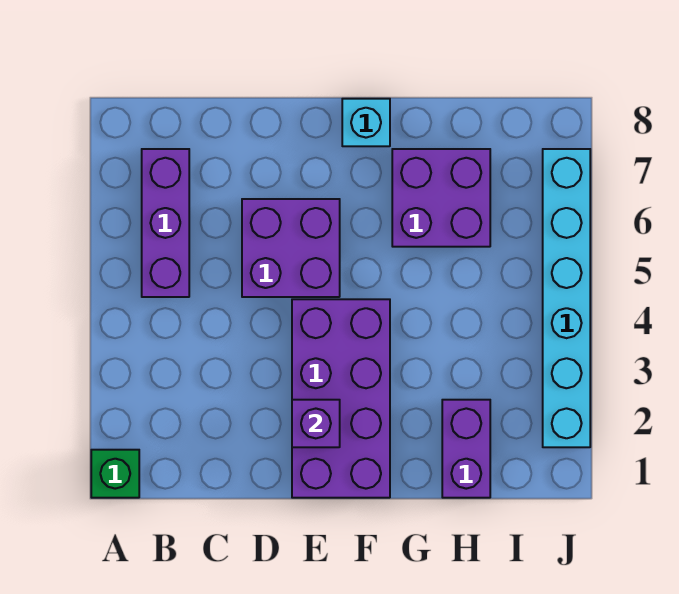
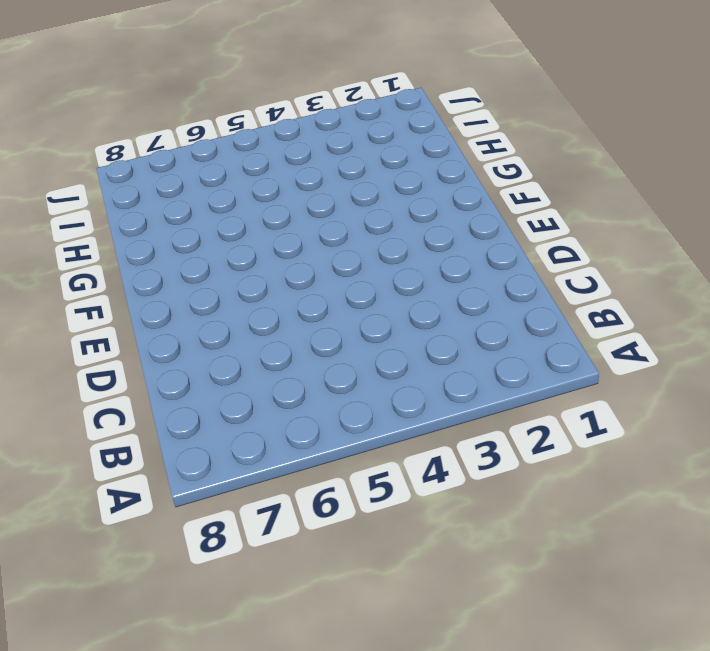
none -> green brick A1 level 1
none -> purple brick B5:B7 level 1

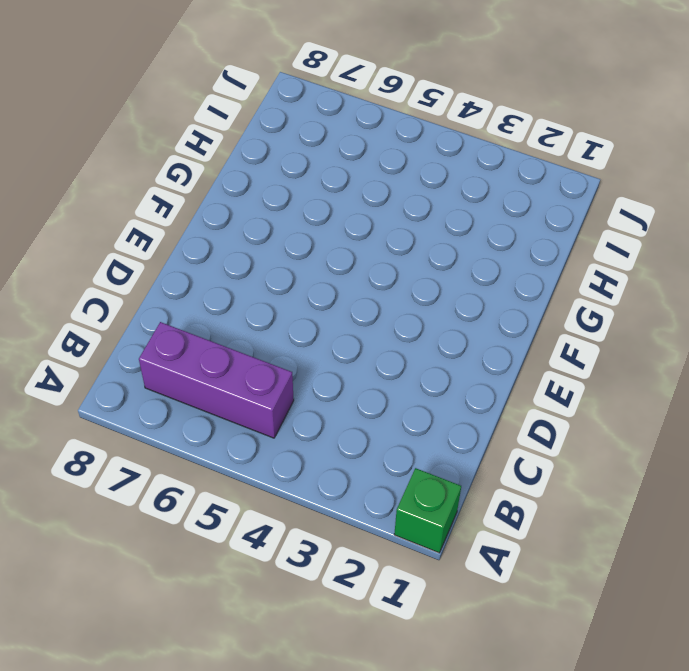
none -> purple brick D5:E6 level 1
none -> purple brick E1:F4 level 1

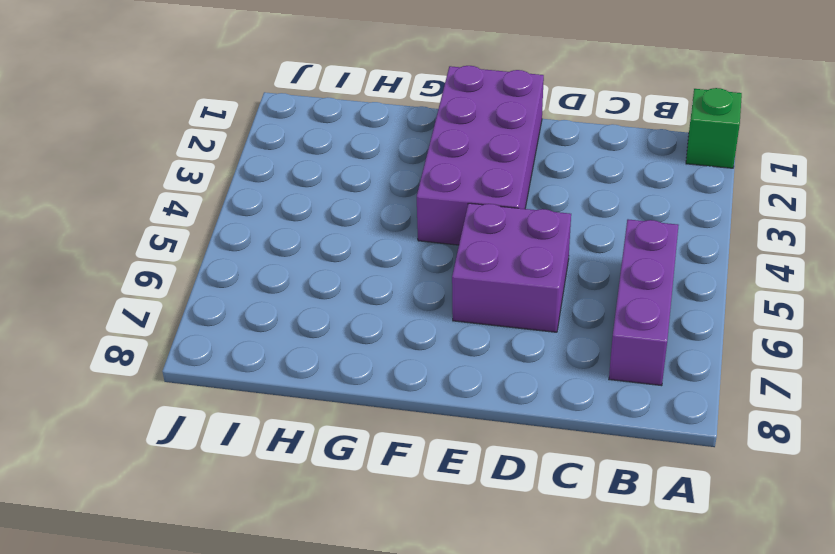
none -> cyan brick F8 level 1
none -> purple brick G6:H7 level 1

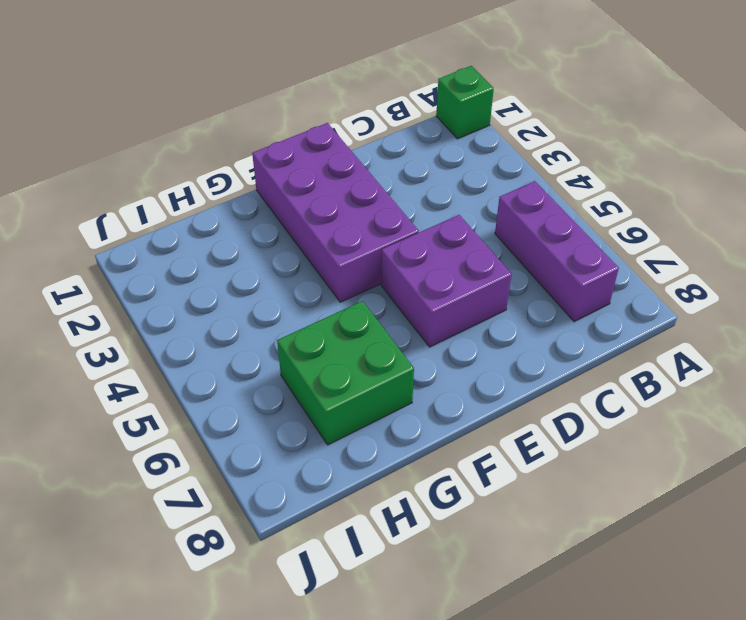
green brick G6:H7 level 1 -> purple brick G6:H7 level 1
none -> cyan brick F8 level 1
none -> purple brick H1:H2 level 1

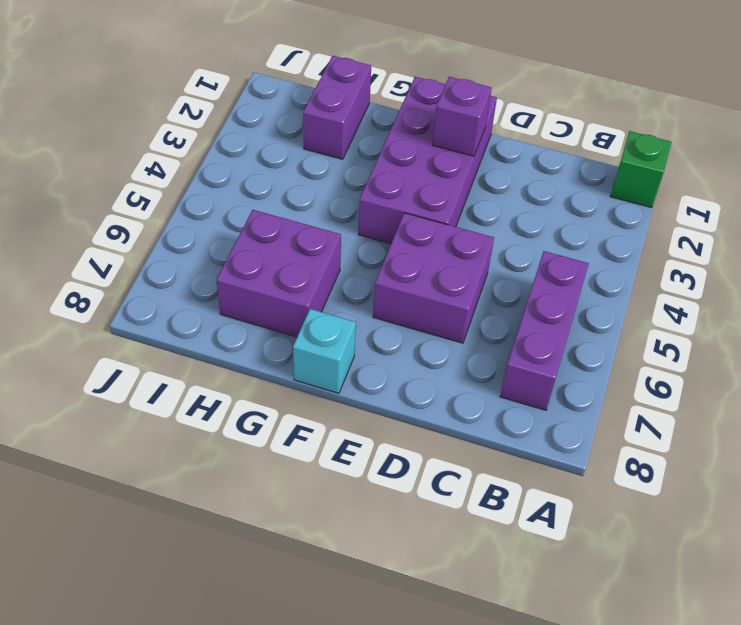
none -> cyan brick J2:J7 level 1

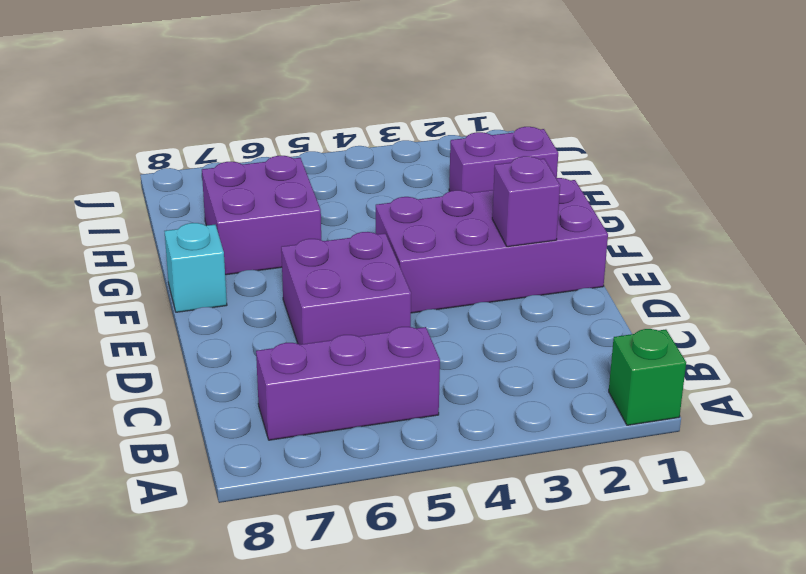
none -> cyan brick J2:J7 level 1

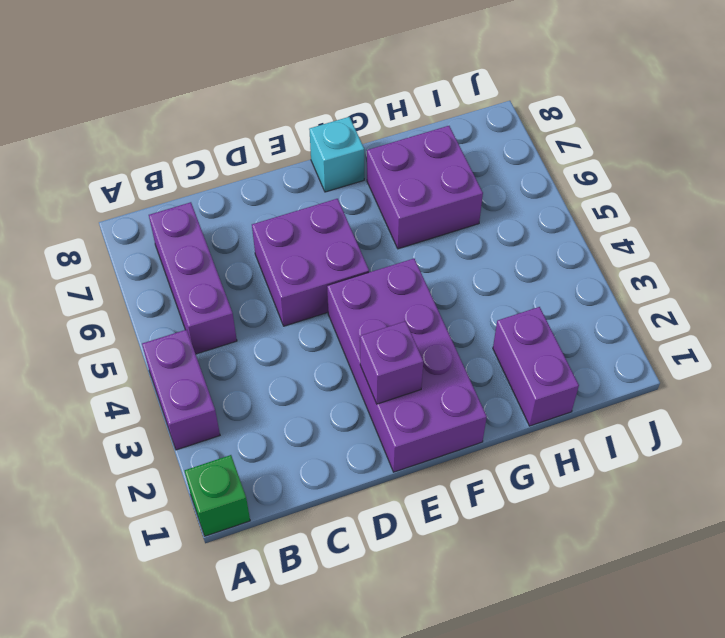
purple brick A3:A4 level 1 -> none
none -> cyan brick J2:J7 level 1

